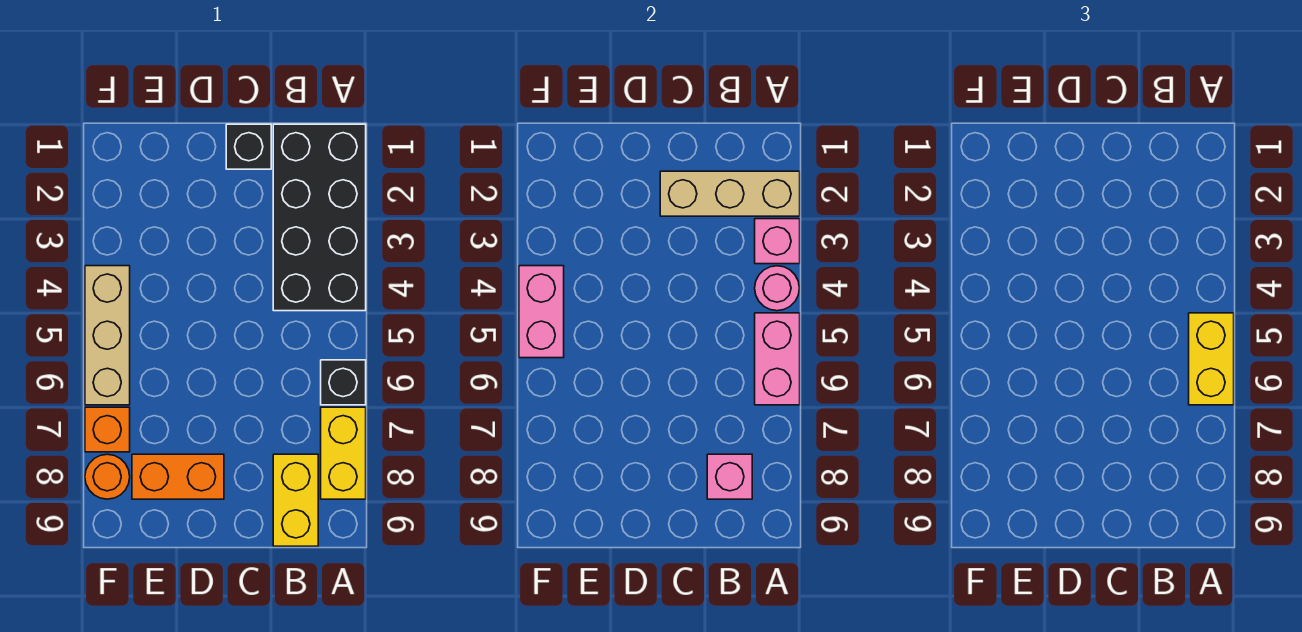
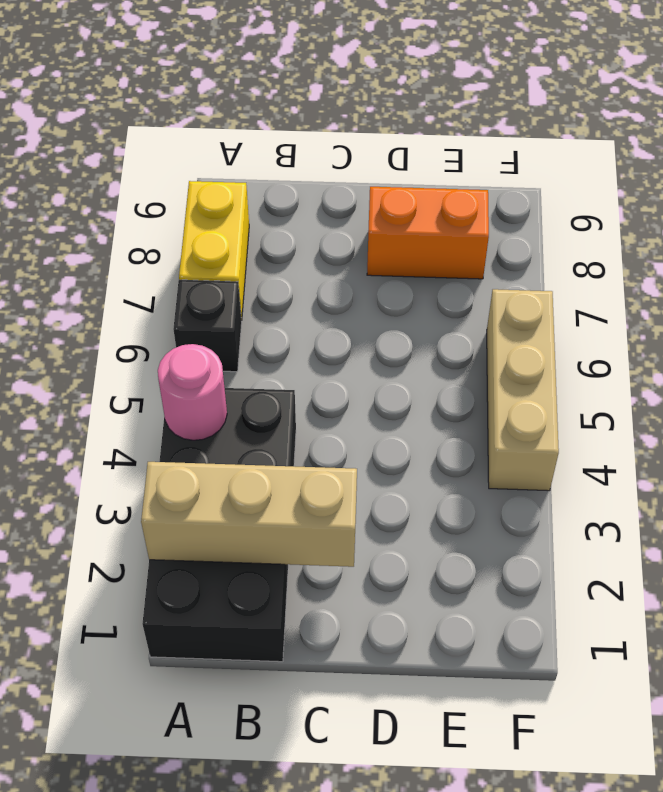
none -> yellow brick B8:B9 level 1
none -> black brick C1 level 1
none -> orange brick F7 level 1

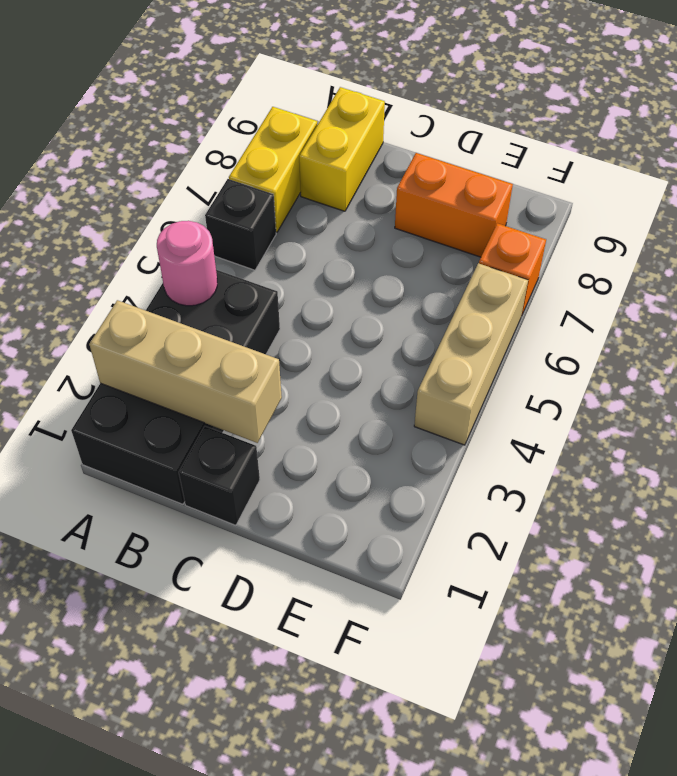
none -> orange round brick F8 level 1
none -> pink brick A3 level 2
none -> pink brick A5:A6 level 2

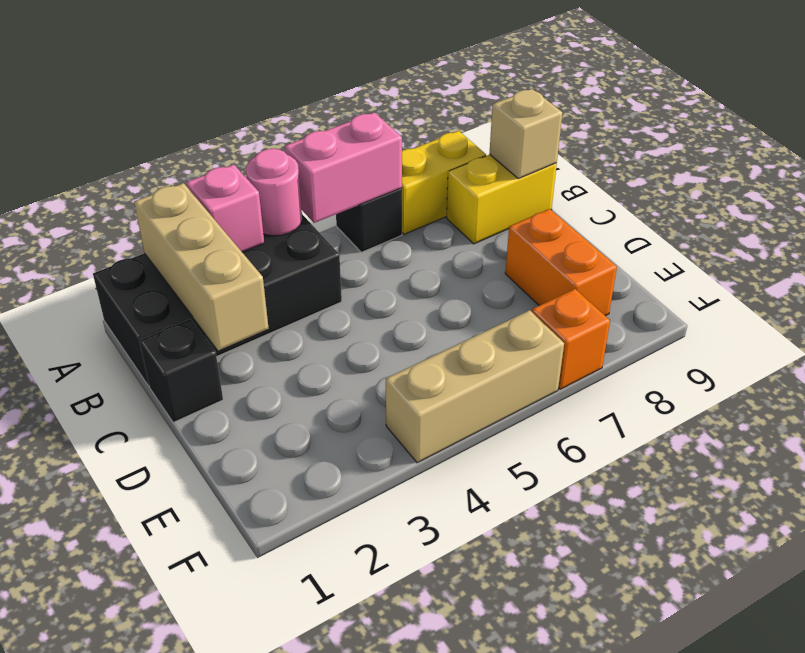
tan brick B9 level 2 -> none
none -> orange round brick F8 level 1
none -> pink brick B8 level 2
none -> pink brick F4:F5 level 2

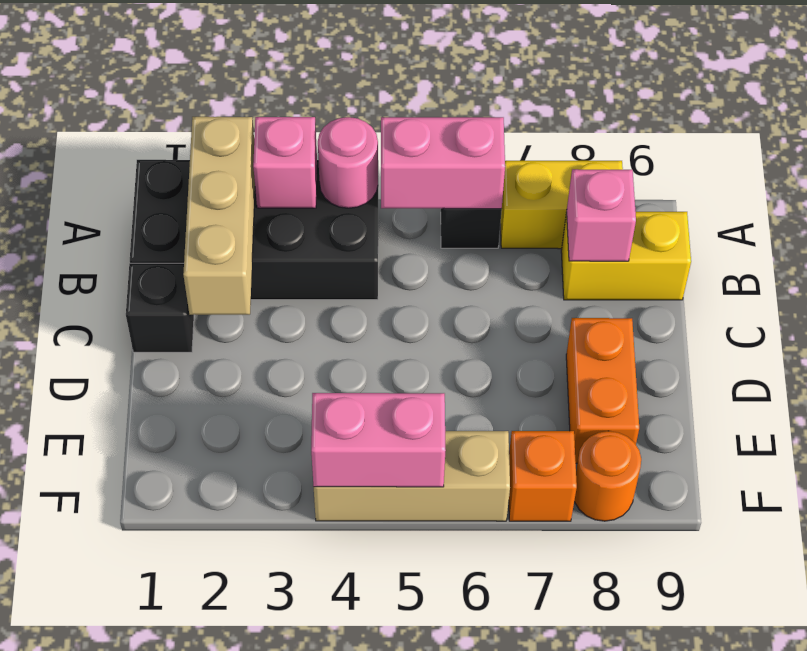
none -> yellow brick A5:A6 level 3

